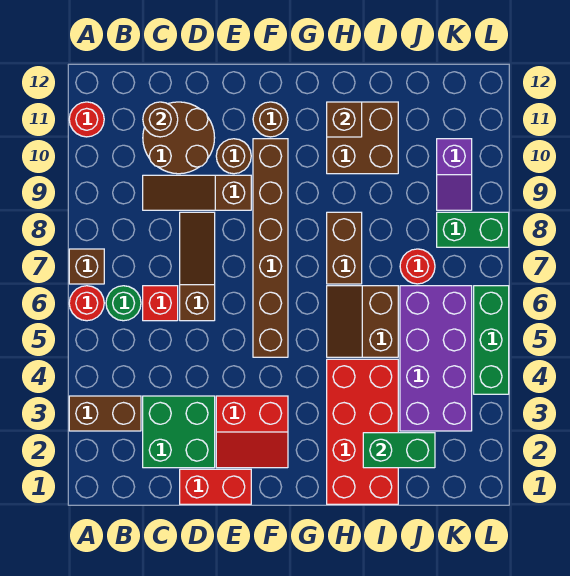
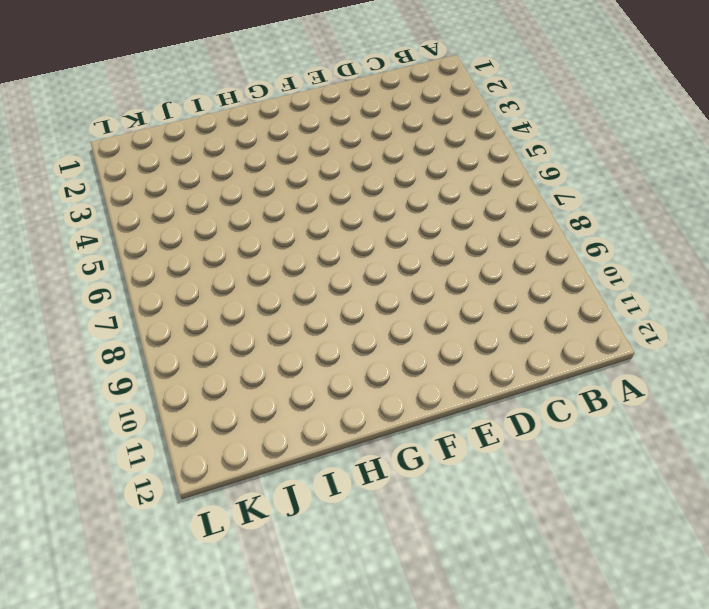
none -> brown brick A3:B3 level 1
none -> red round brick A6 level 1
none -> brown brick A7 level 1

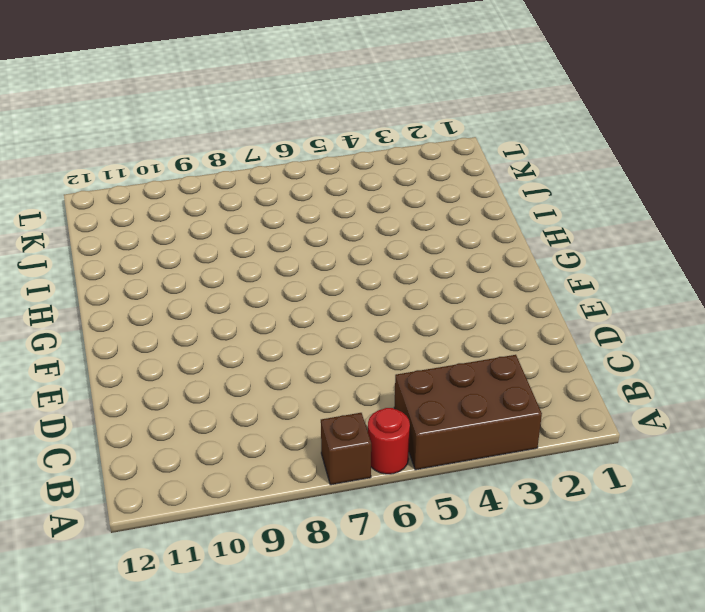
brown brick A3:B5 level 1 -> brown brick A3:B3 level 1
none -> red round brick A11 level 1
none -> green round brick B6 level 1
none -> green brick C2:D3 level 1

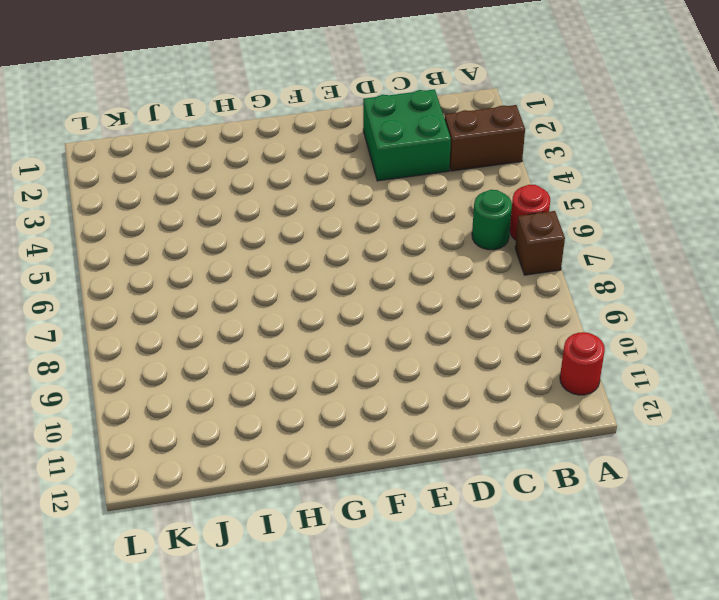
none -> red brick C6 level 1
none -> brown slope C9:E9 level 1 top E
none -> brown round brick C10:D11 level 1

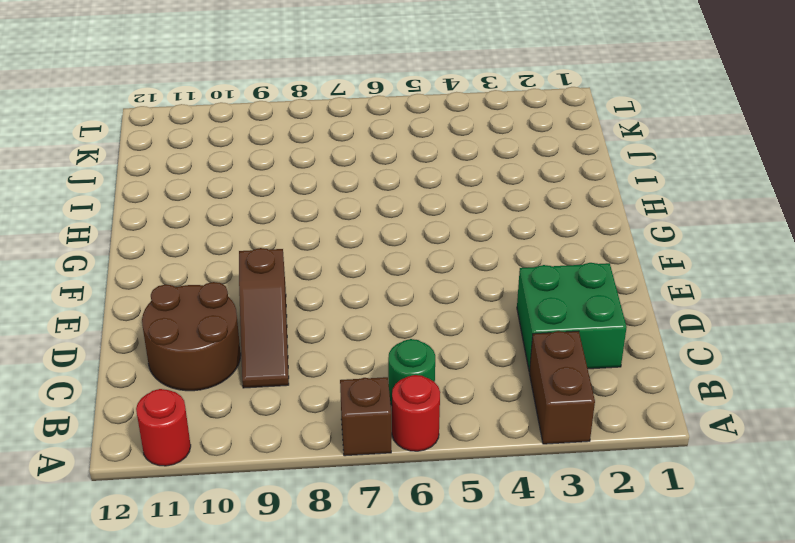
none -> red brick C6 level 1
none -> red brick D1:E1 level 1
none -> brown slope D6:D8 level 1 top 6

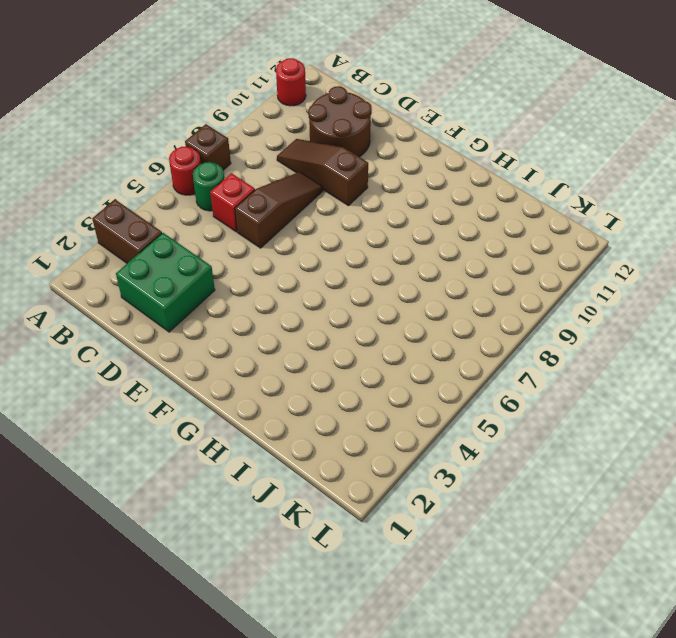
none -> red brick D1:E1 level 1
none -> red slope E2:F3 level 1 top 3
none -> brown round brick E10 level 1

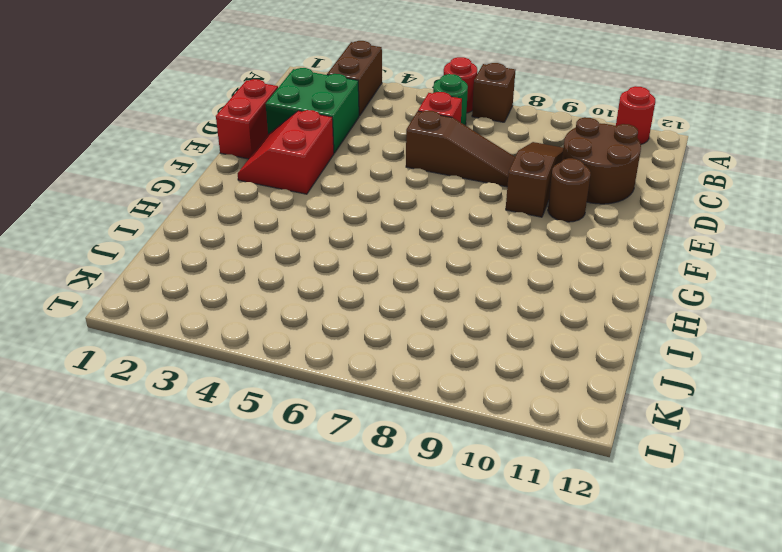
none -> brown brick F5:F10 level 1
none -> brown round brick F11 level 1
none -> red brick H1:I4 level 1

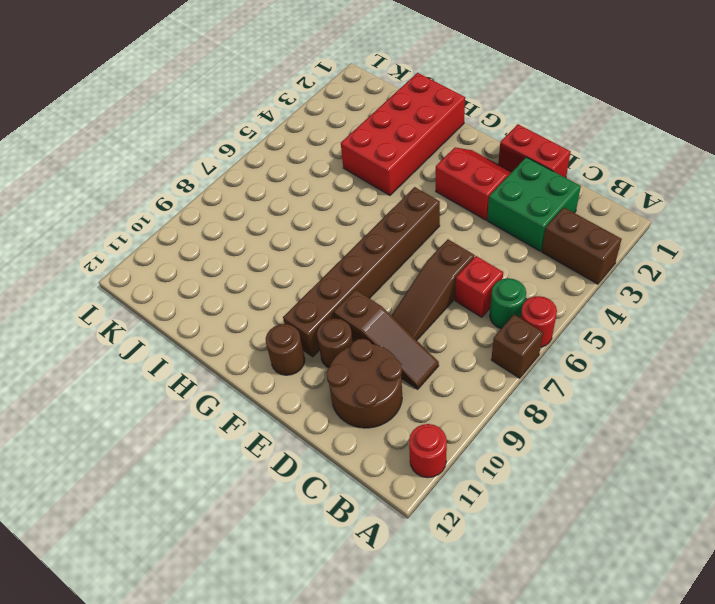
none -> brown slope H5:I6 level 1 top I
none -> brown brick H7:H8 level 1
none -> brown brick H10:I11 level 1

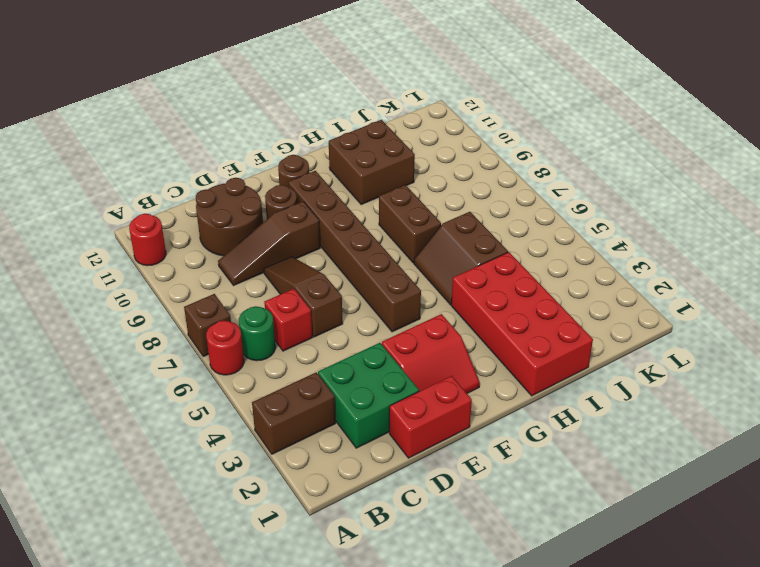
none -> purple brick J3:K6 level 1
none -> red round brick J7 level 1
none -> green brick K8:L8 level 1

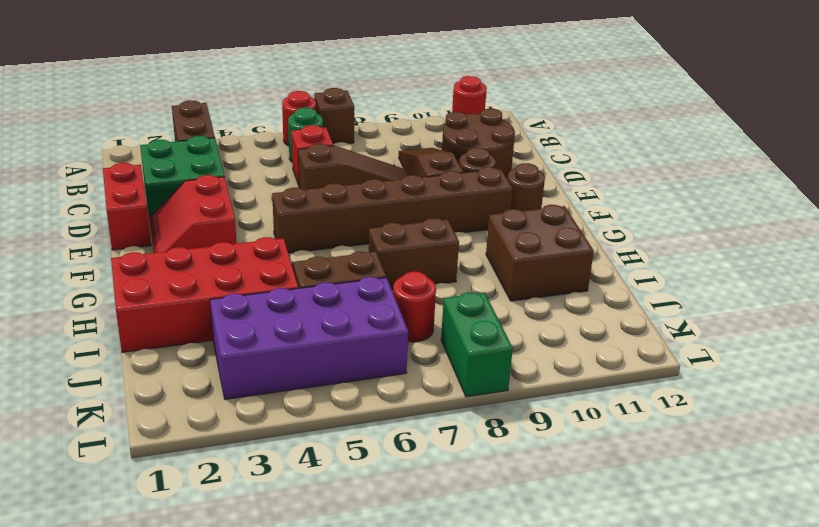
none -> purple slope K9:K10 level 1 top 10
none -> green brick L4:L6 level 1
none -> brown round brick C11 level 2

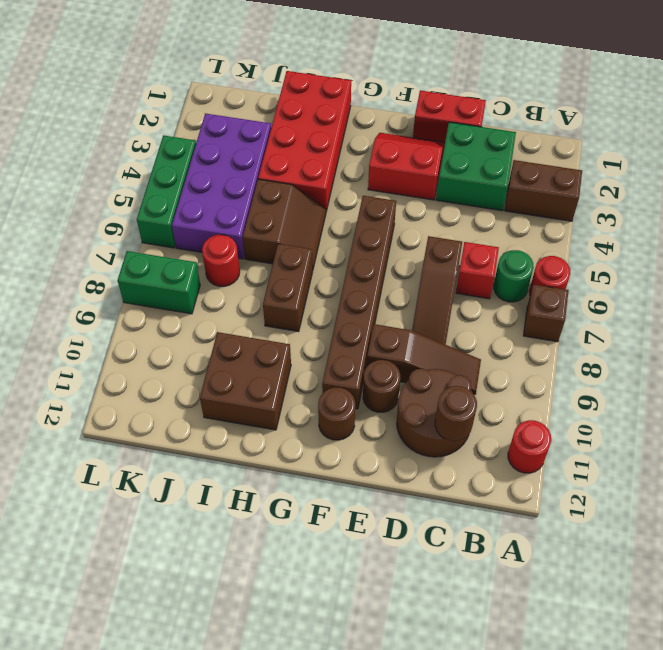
none -> purple slope K9:K10 level 1 top 10
none -> brown brick H11 level 2
none -> green brick I2:J2 level 2

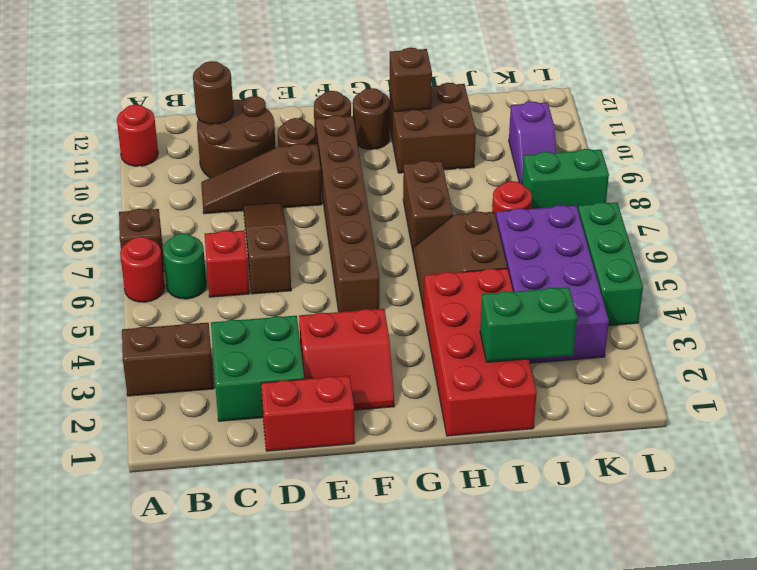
brown round brick G11 level 1 -> none

